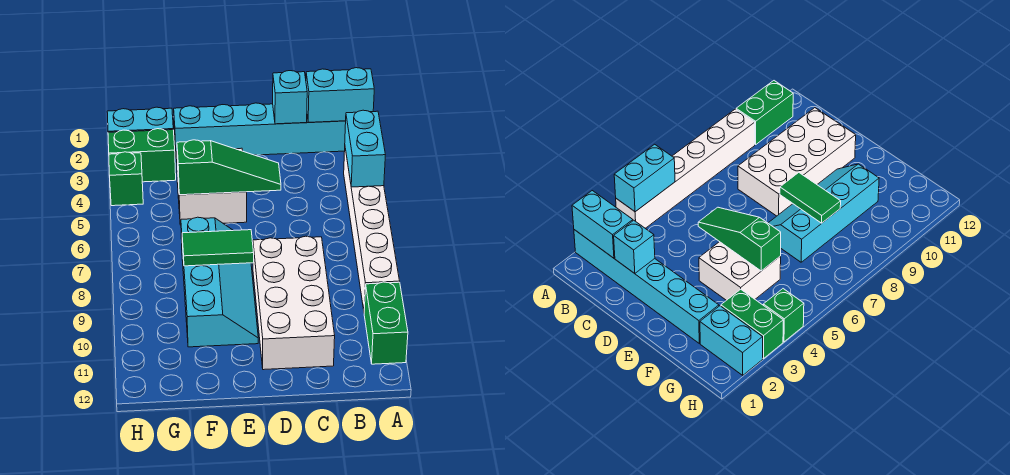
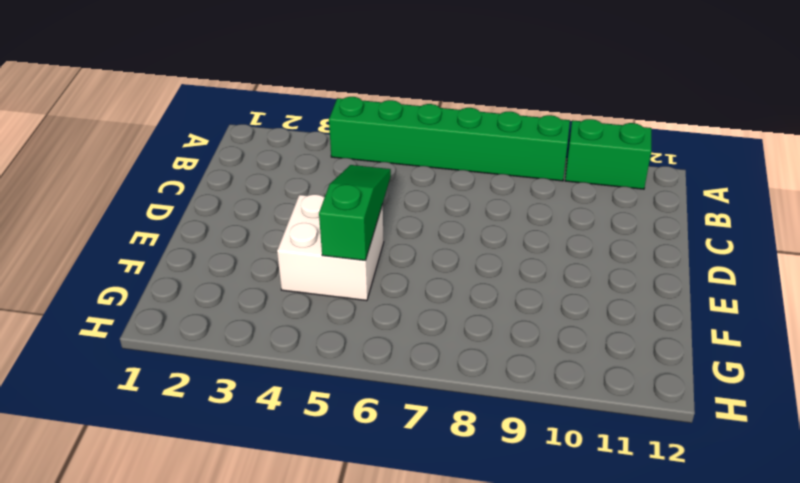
green brick A4:A9 level 1 -> white brick A4:A9 level 1
none -> cyan brick A2:F2 level 1
none -> white brick C8:D11 level 1
none -> cyan slope E7:F10 level 1 top F

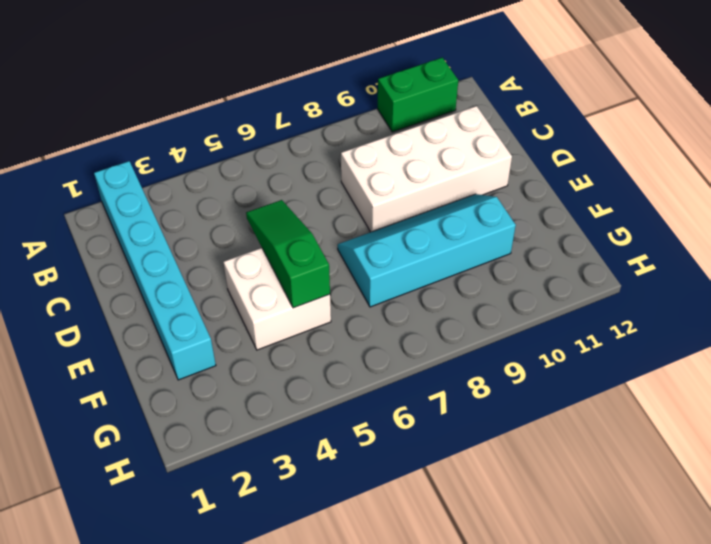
none -> white brick A4:A9 level 1
none -> cyan brick G2:H2 level 1
none -> green brick G3:H3 level 1

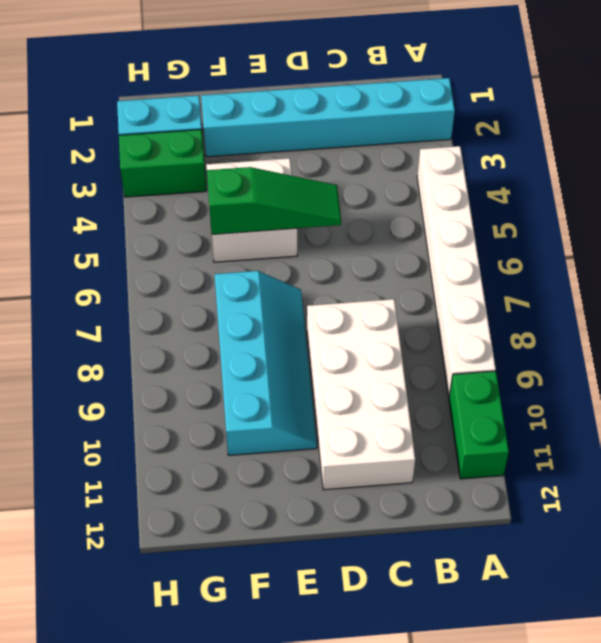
none -> green brick H4 level 1
none -> cyan brick A2:B2 level 2
none -> cyan brick A4:A5 level 2

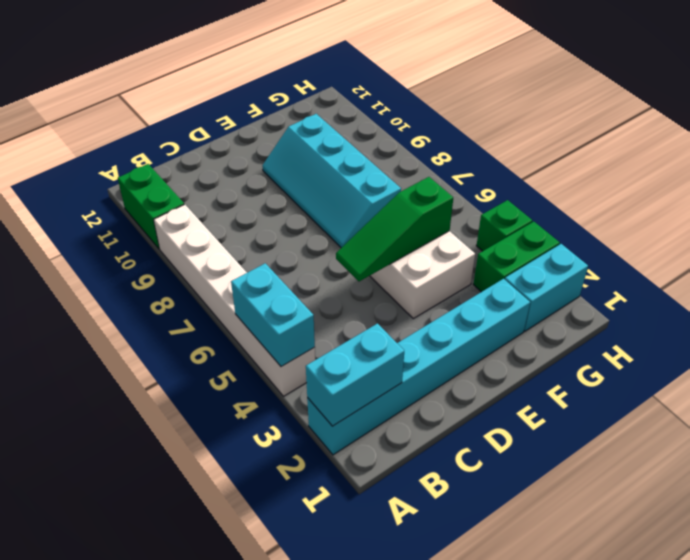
none -> white brick C8:D11 level 1
none -> cyan brick C2 level 2
none -> green tile E8:F8 level 2

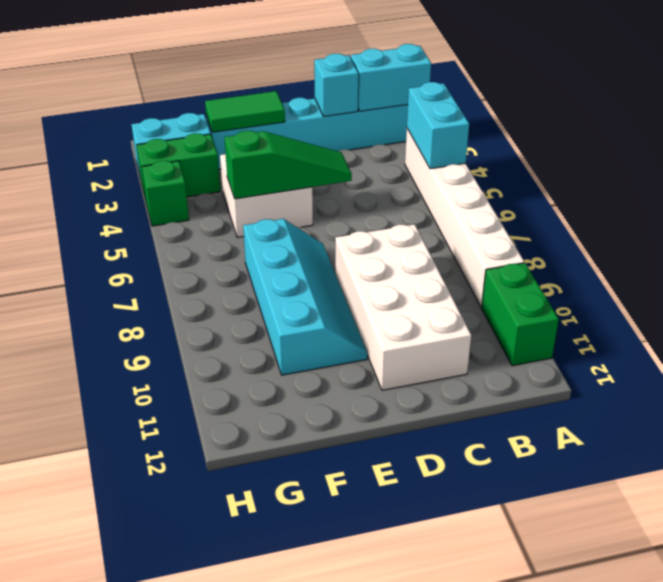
green tile E2:F2 level 2 -> green tile E8:F8 level 2

